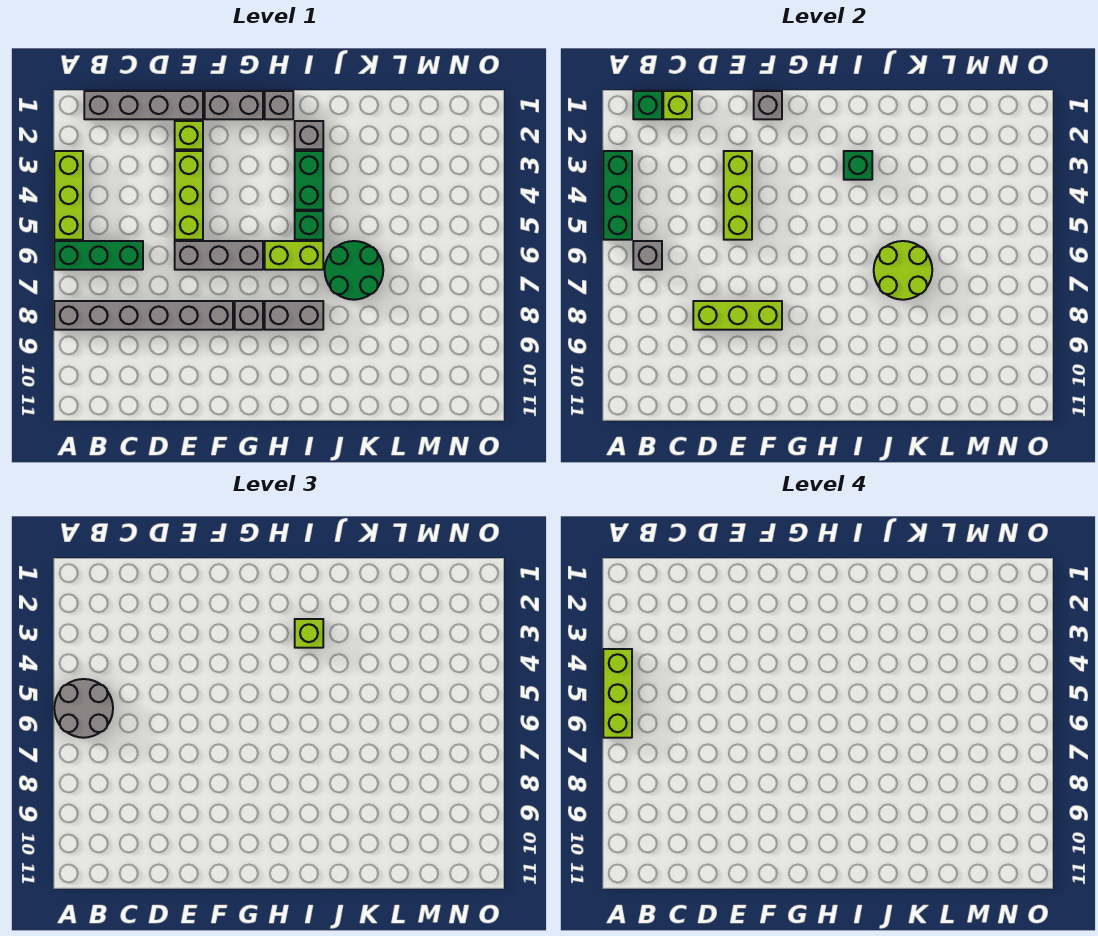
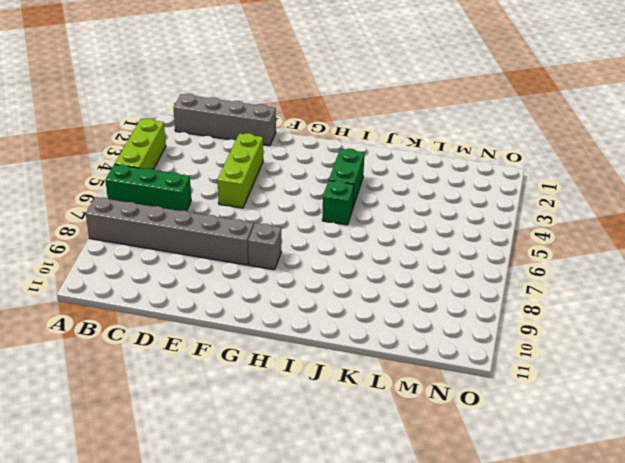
none -> lime brick E2 level 1
none -> grey brick E6:G6 level 1
none -> grey brick F1:G1 level 1

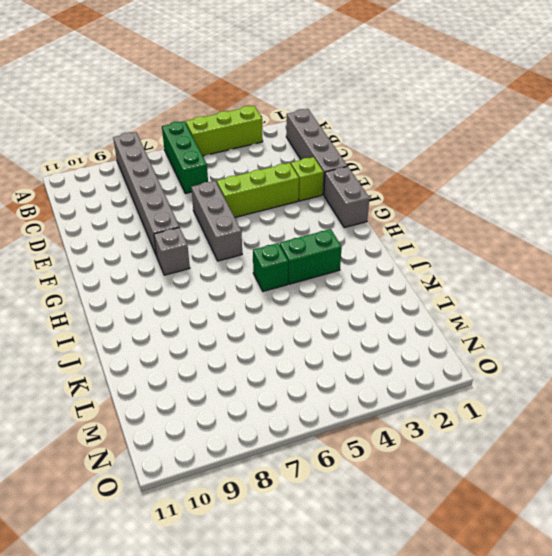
none -> grey brick H1 level 1
none -> lime brick H6:I6 level 1
none -> grey brick H8:I8 level 1

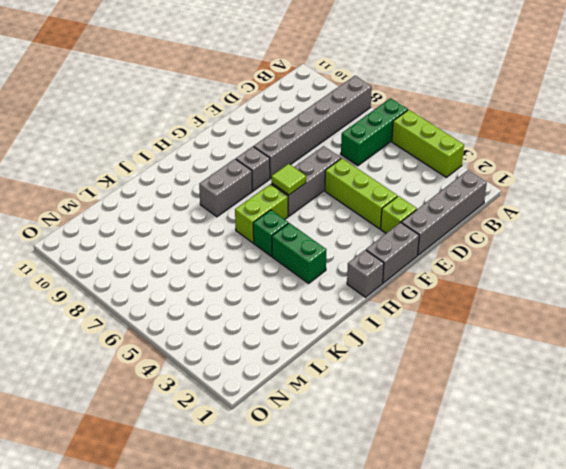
lime tile G6 level 2 -> none
none -> grey brick I2 level 1
none -> green round brick J6:K7 level 1
none -> green brick A3:A5 level 2

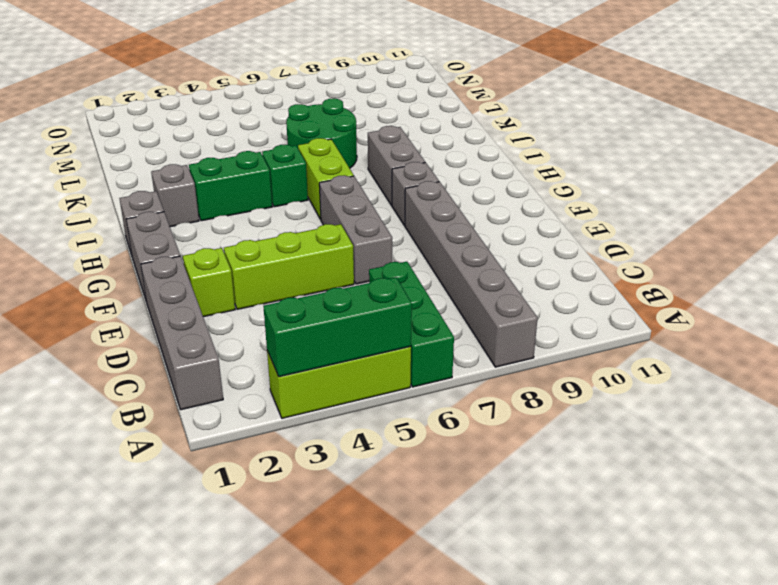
none -> green brick B1 level 2
none -> grey brick B6 level 2
none -> lime brick C1 level 2

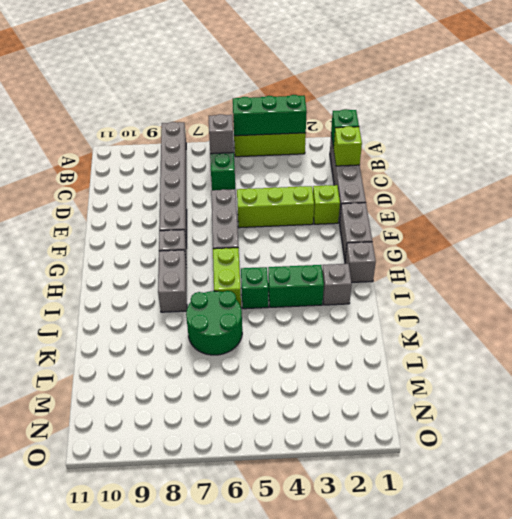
none -> lime brick D8:F8 level 2
none -> lime brick E3:E5 level 2
none -> grey brick F1 level 2

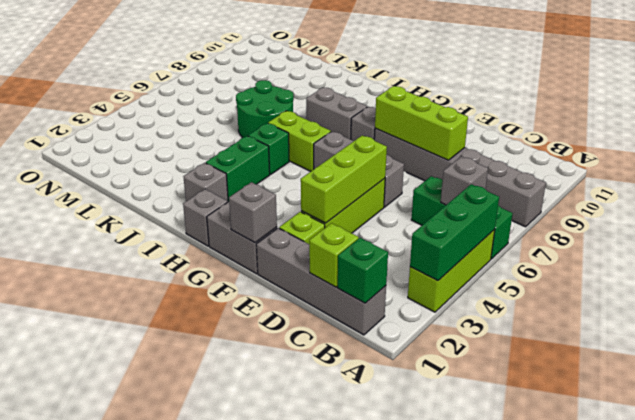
none -> green brick I3 level 2
none -> lime round brick J6:K7 level 2
none -> grey round brick A5:B6 level 3

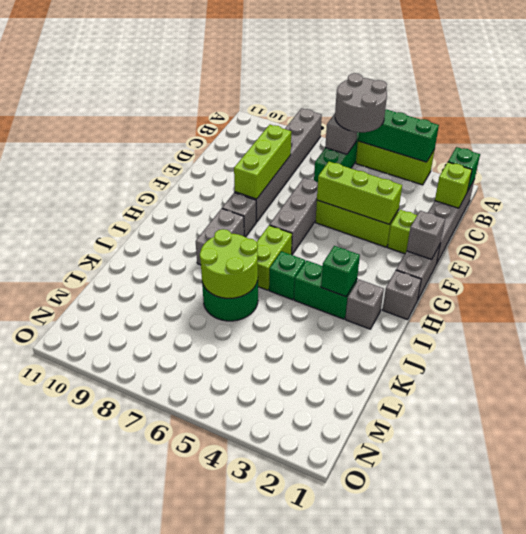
none -> lime brick I3 level 3
none -> lime brick A4:A6 level 4

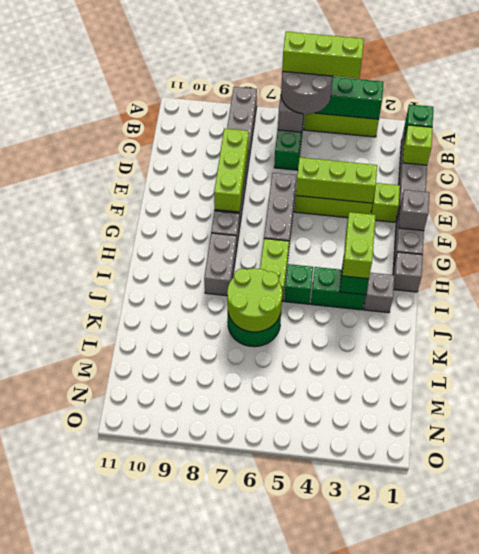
lime brick H3:I3 level 3 -> lime brick I3 level 3

